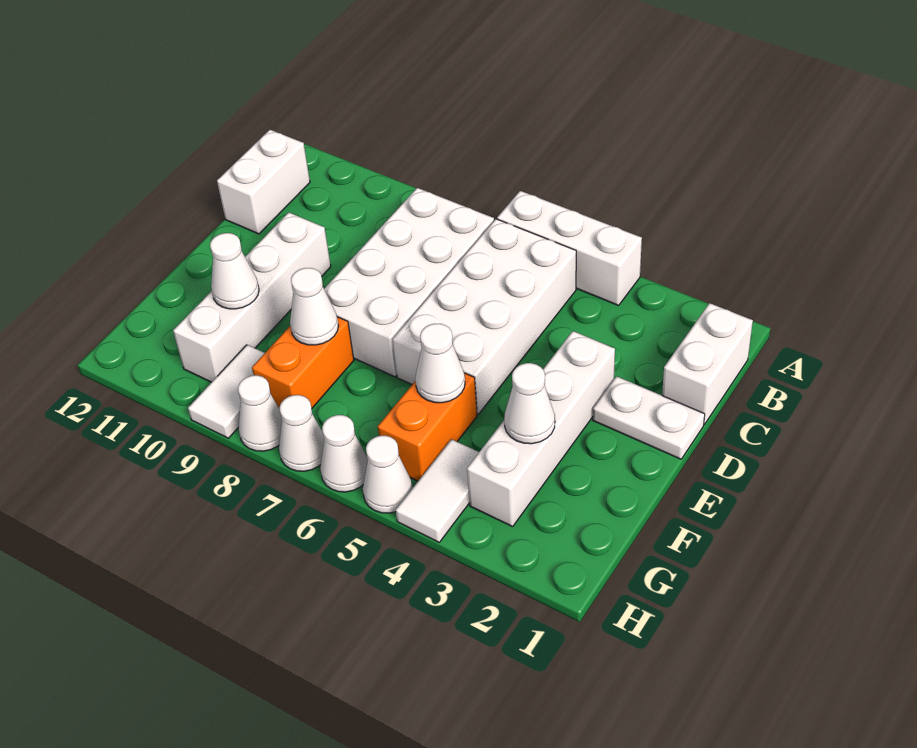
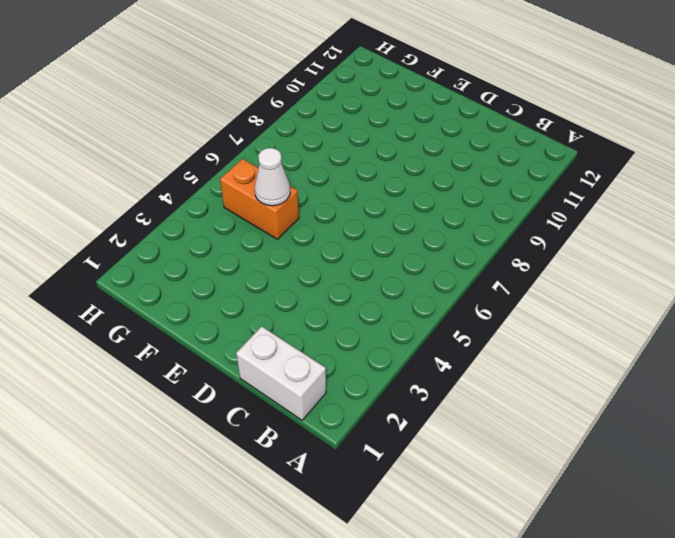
none -> white brick A4:A6 level 1
none -> white brick B5:E6 level 1
none -> white brick B7:E8 level 1

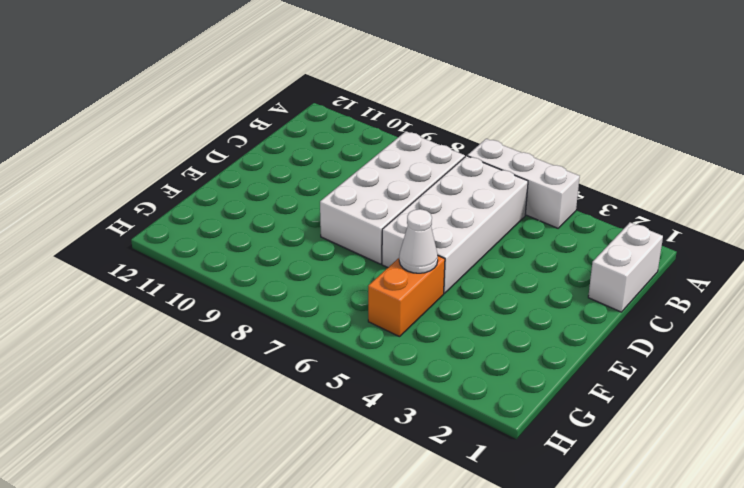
none -> white brick B12:C12 level 1
none -> white plate D1:D2 level 1
none -> white brick D3:G3 level 1

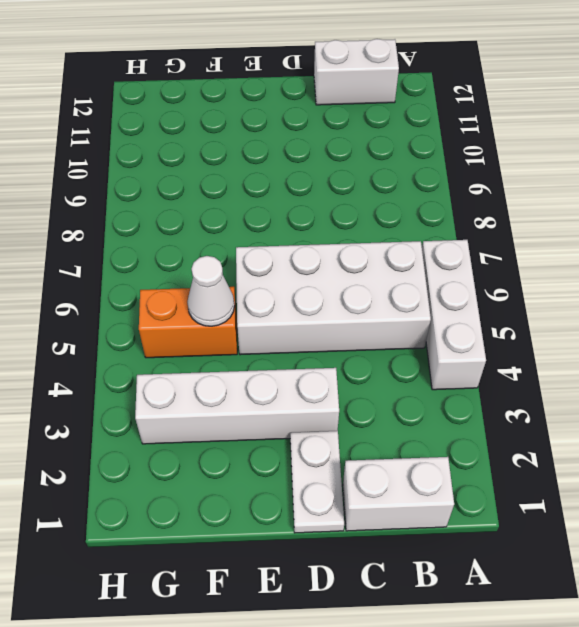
none -> white brick B7:E8 level 1
none -> white brick D10:G10 level 1
none -> orange brick F8:G8 level 1

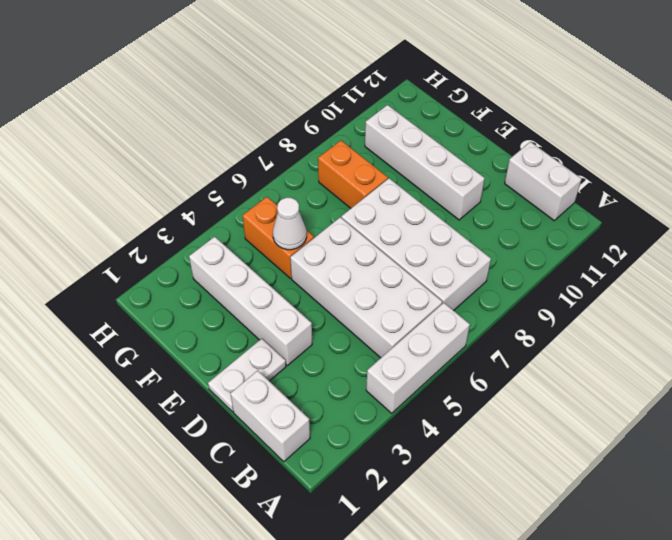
none -> white tile G4:H4 level 1
none -> white tile G9:H9 level 1
none -> white cone H5 level 1

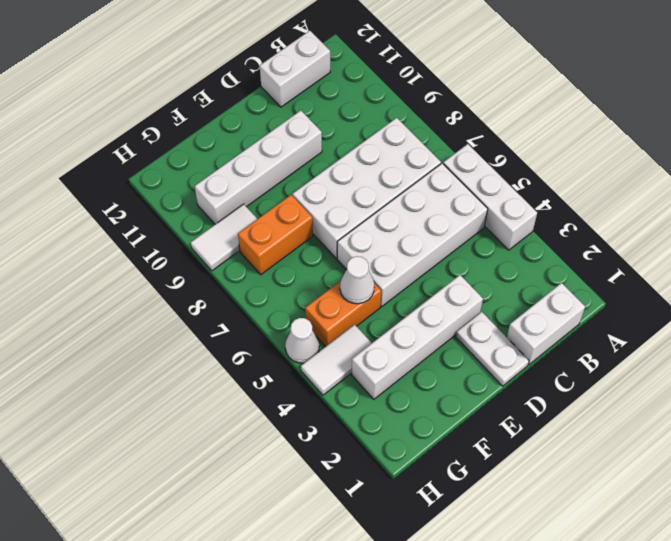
none -> white cone H6 level 1
none -> white cone H7 level 1
none -> white cone H8 level 1

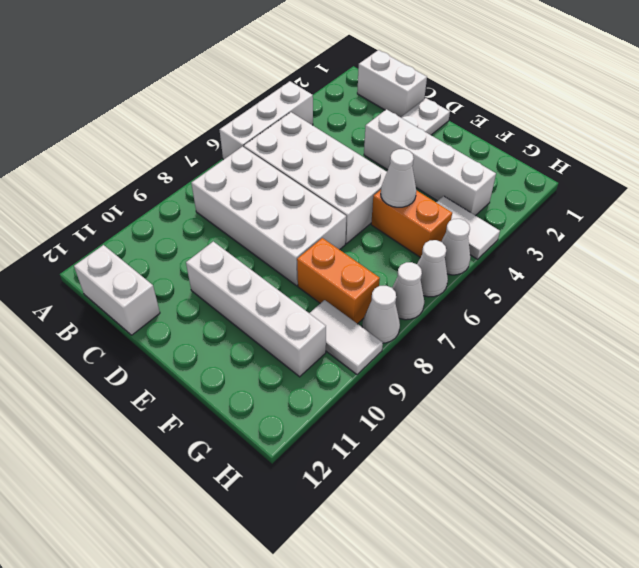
none -> white cone F3 level 2
none -> white cone F8 level 2
none -> white cone F10 level 2

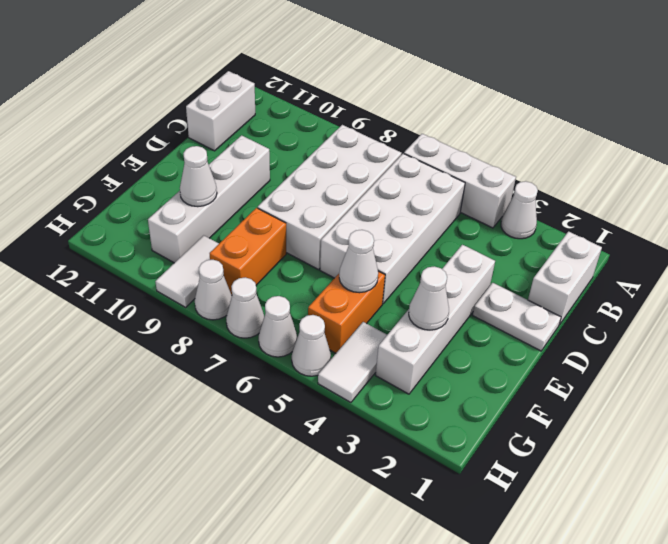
white cone A3 level 1 -> white cone F8 level 2

